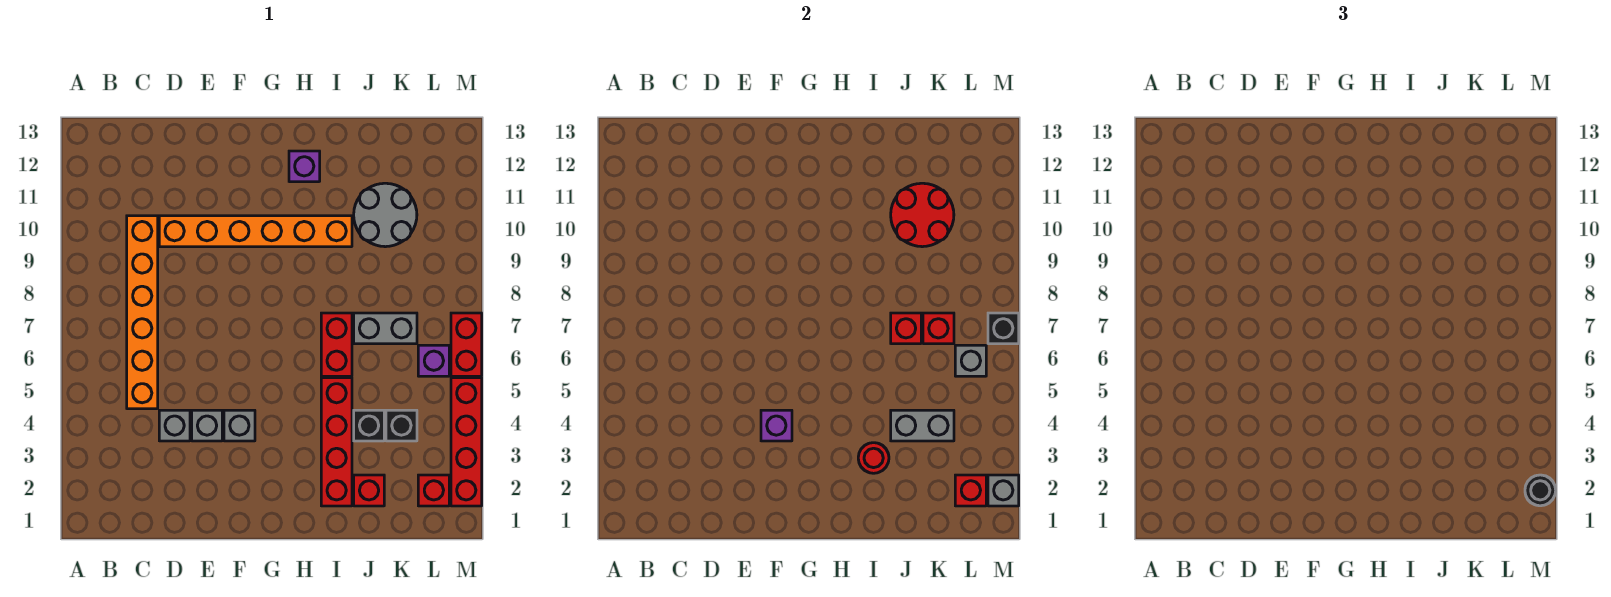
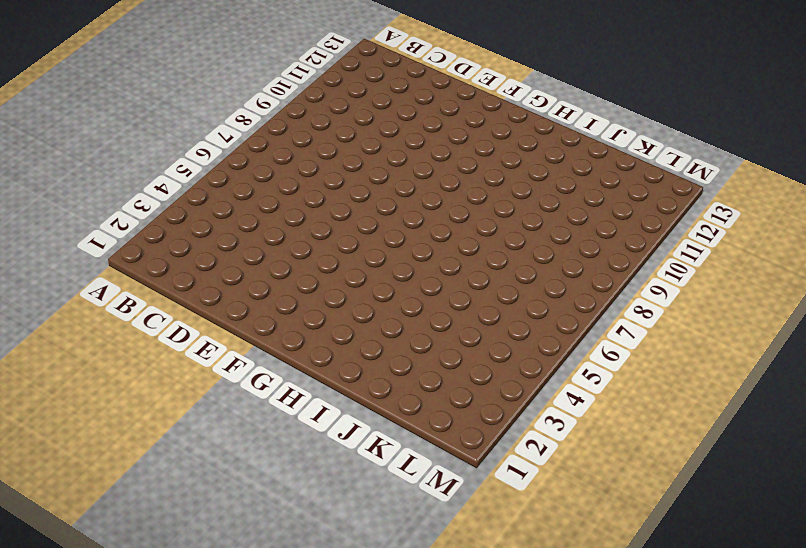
none -> orange brick C5:C10 level 1
none -> grey brick D4 level 1
none -> orange brick D10:I10 level 1

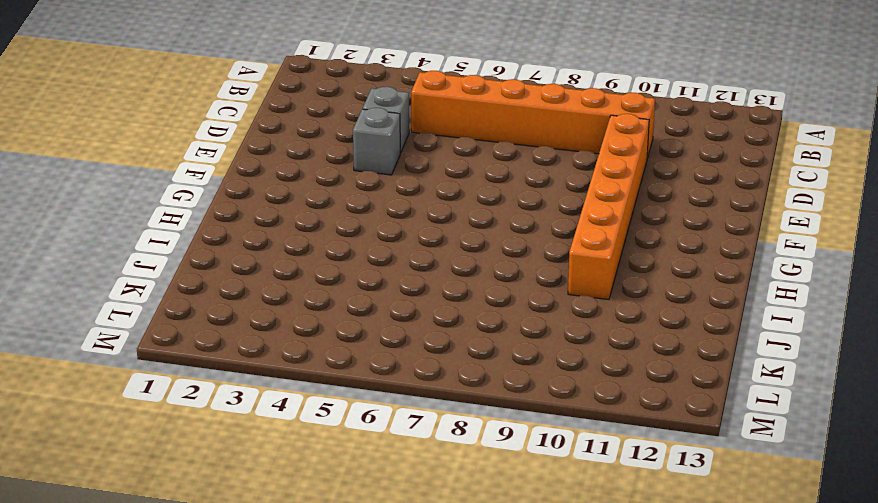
none -> grey brick F4 level 1
none -> purple brick H12 level 1
none -> red brick I2:I5 level 1

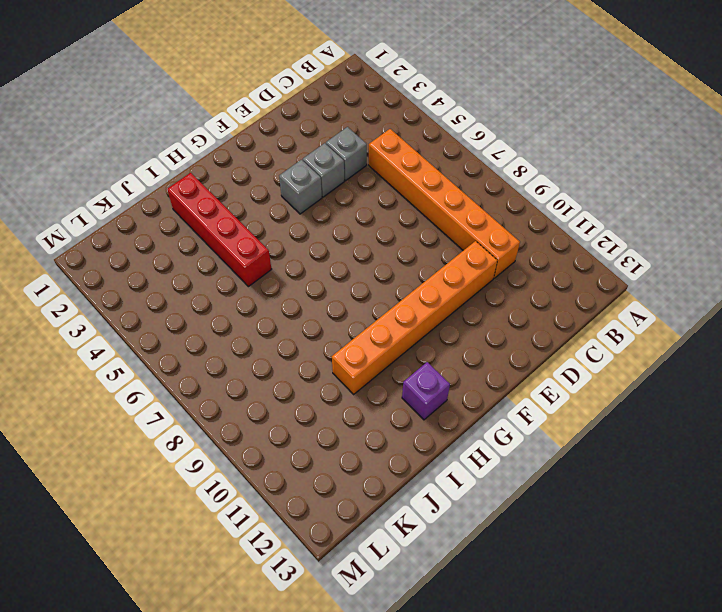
none -> red brick I6:I7 level 1
none -> red brick J2 level 1
none -> black brick J4 level 1

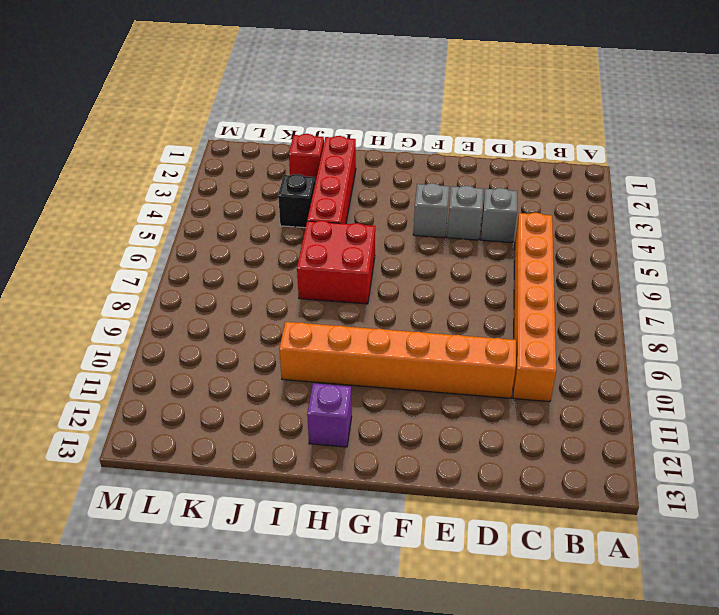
red brick H6:I7 level 1 -> red brick I6:I7 level 1
none -> grey brick J7:K7 level 1
none -> grey round brick J10:K11 level 1
none -> black brick K4 level 1

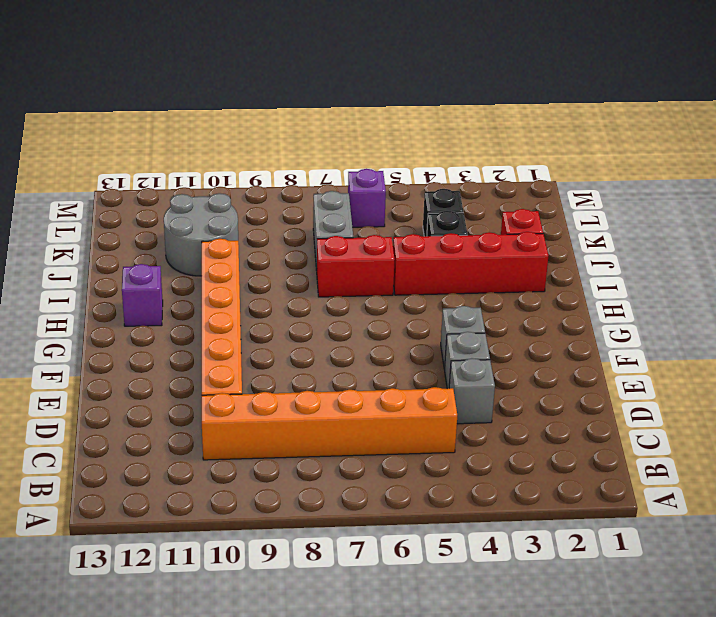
none -> red brick L2 level 1
none -> red brick M2:M5 level 1
none -> red brick M6:M7 level 1

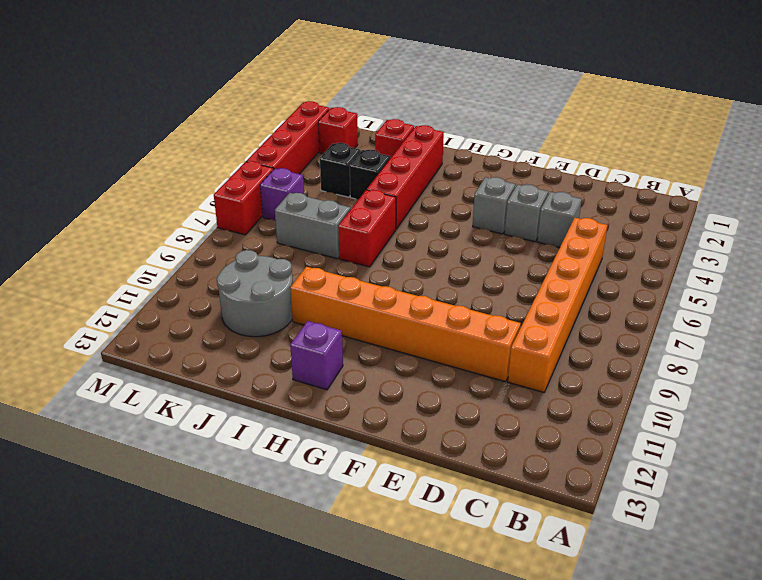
none -> purple brick F4 level 2
none -> red round brick I3 level 2
none -> grey brick J4:K4 level 2

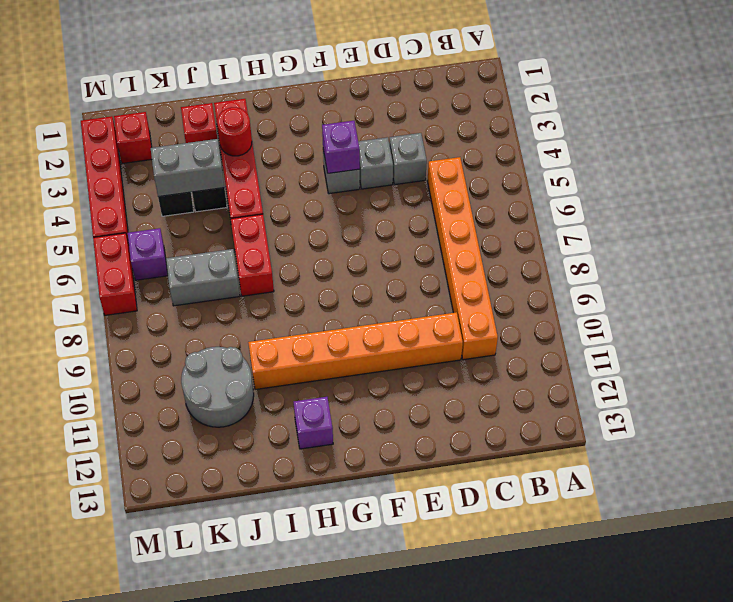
none -> red brick J7 level 2
none -> red round brick J10:K11 level 2
none -> red brick K7 level 2

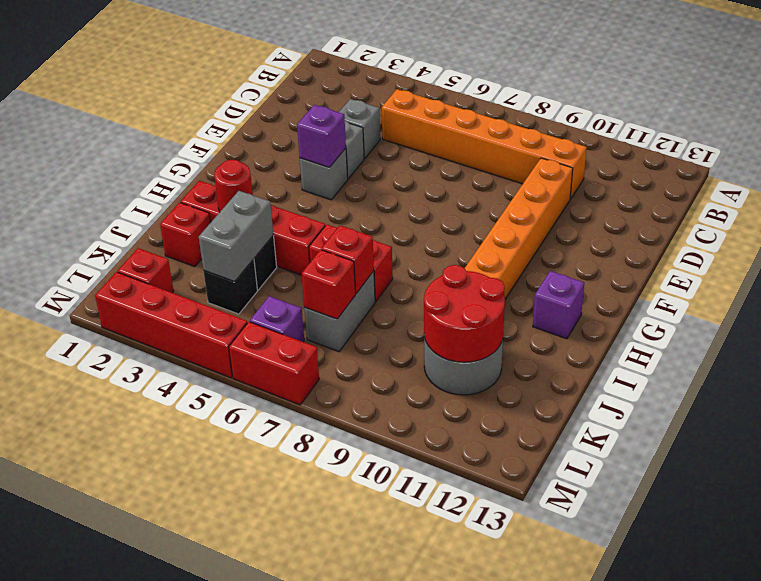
none -> red brick L2 level 2
none -> grey brick L6 level 2
none -> grey brick M2 level 2

